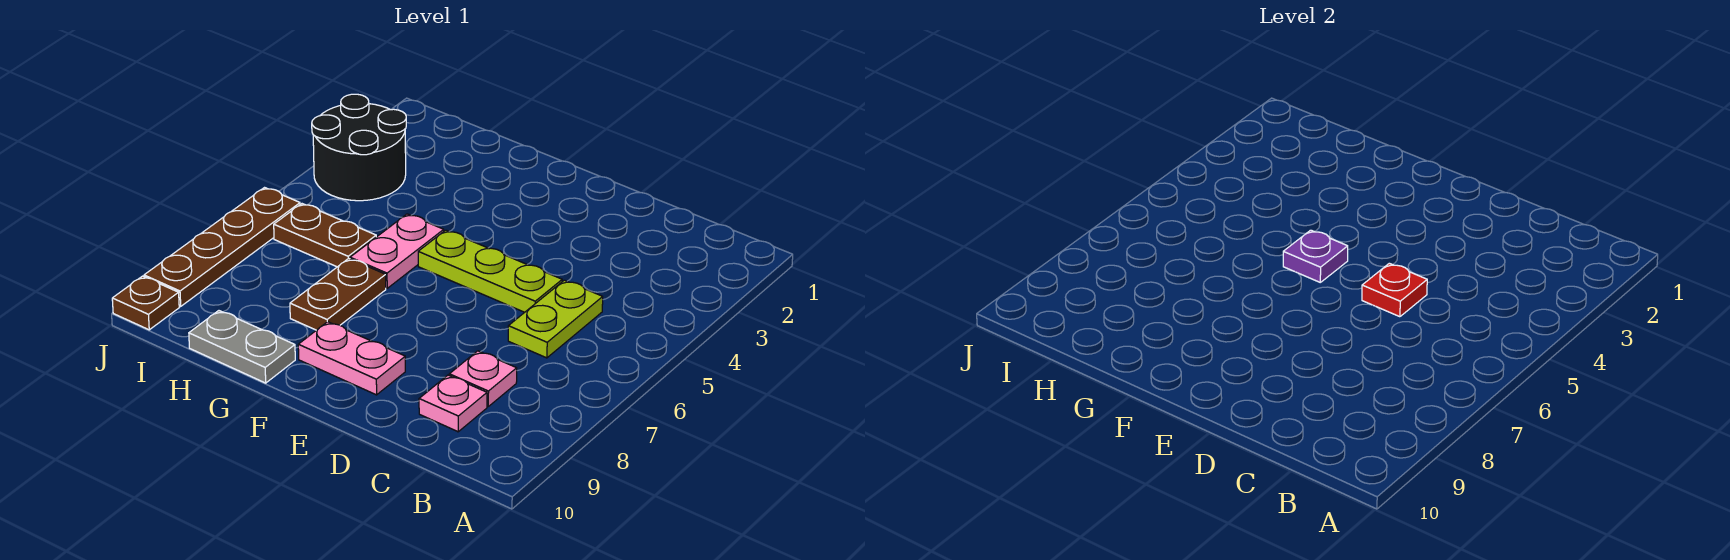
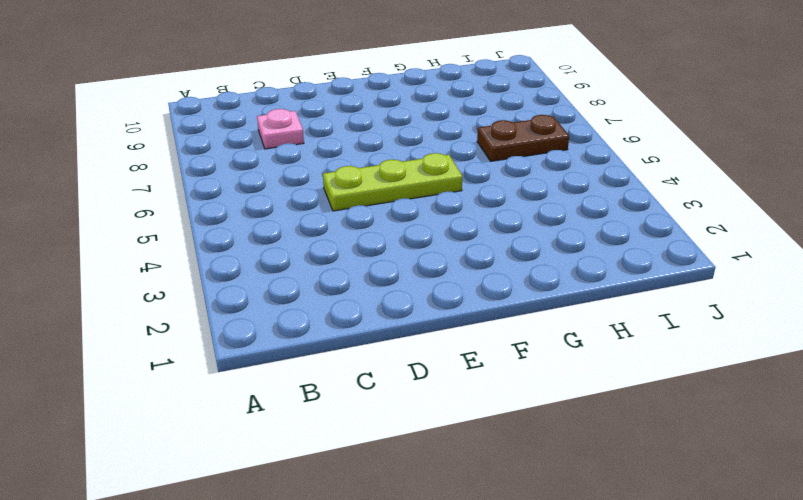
none -> lime plate C5:C6 level 1
none -> pink plate C9 level 1
none -> pink plate E9:F9 level 1

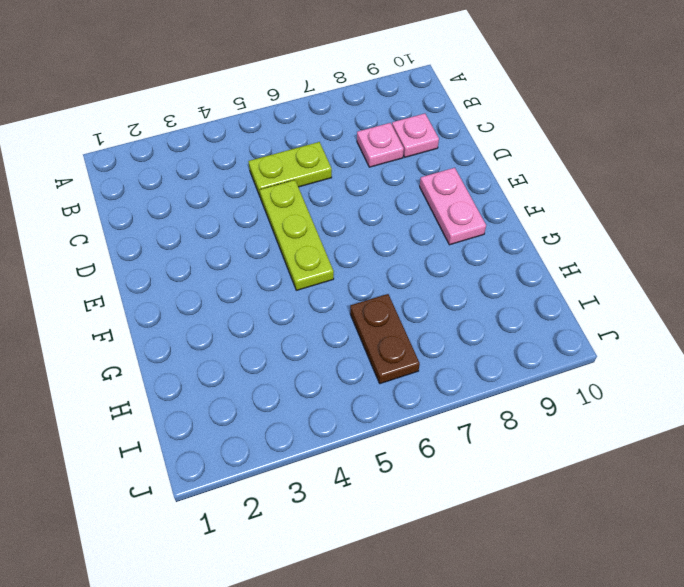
none -> pink plate G5:G6 level 1
none -> brown plate G7:G8 level 1
none -> grey plate G10:H10 level 1

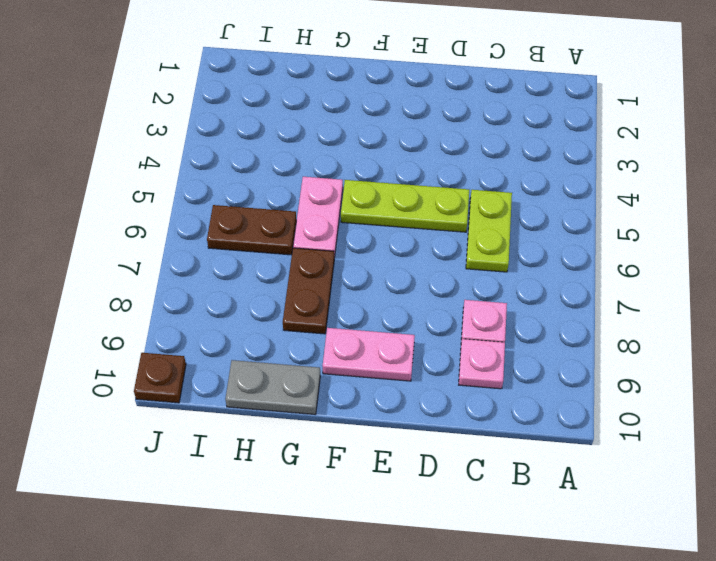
none -> black round brick I3:J4 level 1
none -> brown plate J6:J9 level 1
none -> red plate D5 level 2

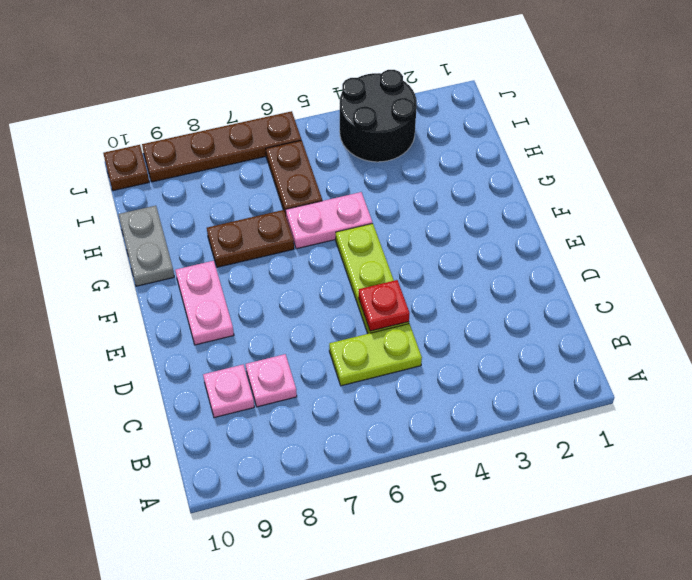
none -> purple plate F5 level 2

